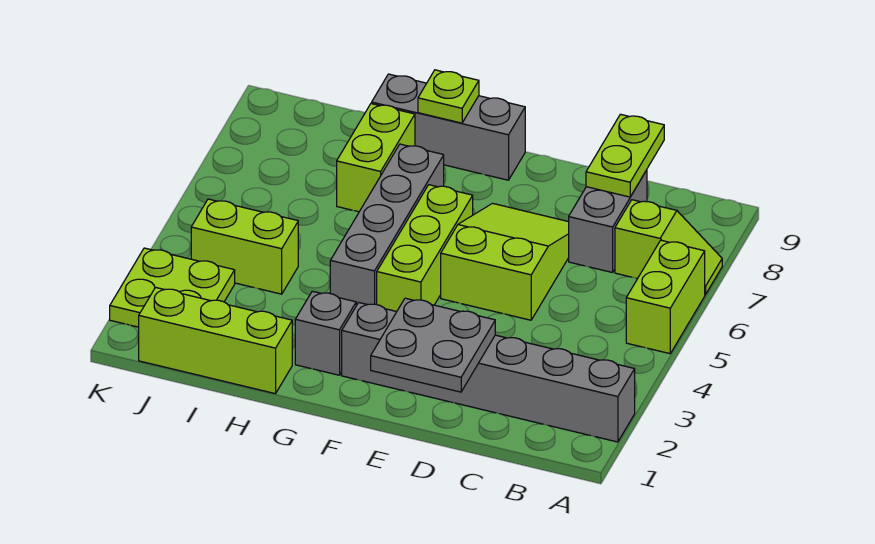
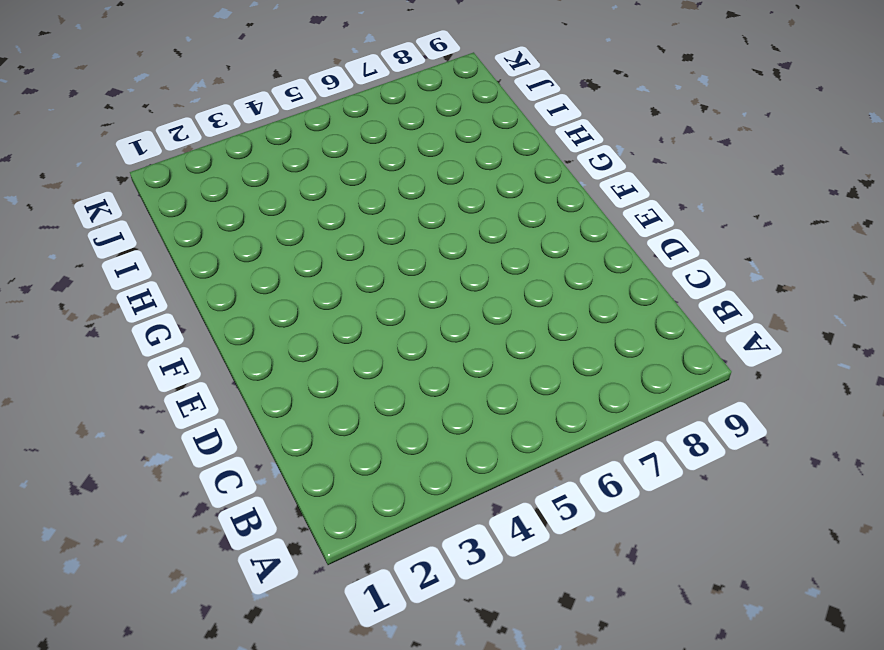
none -> grey brick A2:F2 level 1
none -> lime brick A5:A6 level 1
none -> lime slope A7:B7 level 1 top B

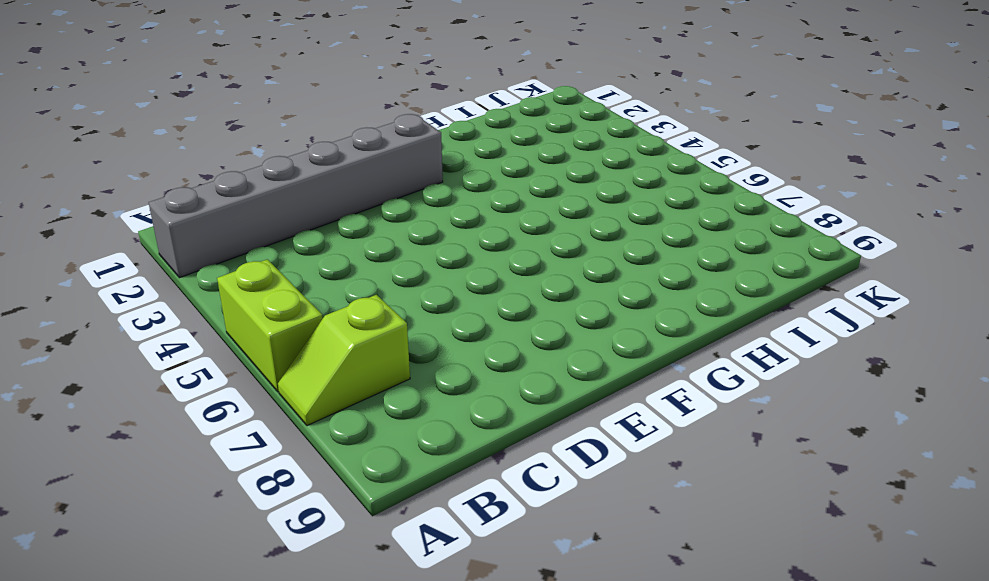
none -> grey brick C7:C8 level 1
none -> lime slope D5:E7 level 1 top 5
none -> lime brick F4:F6 level 1

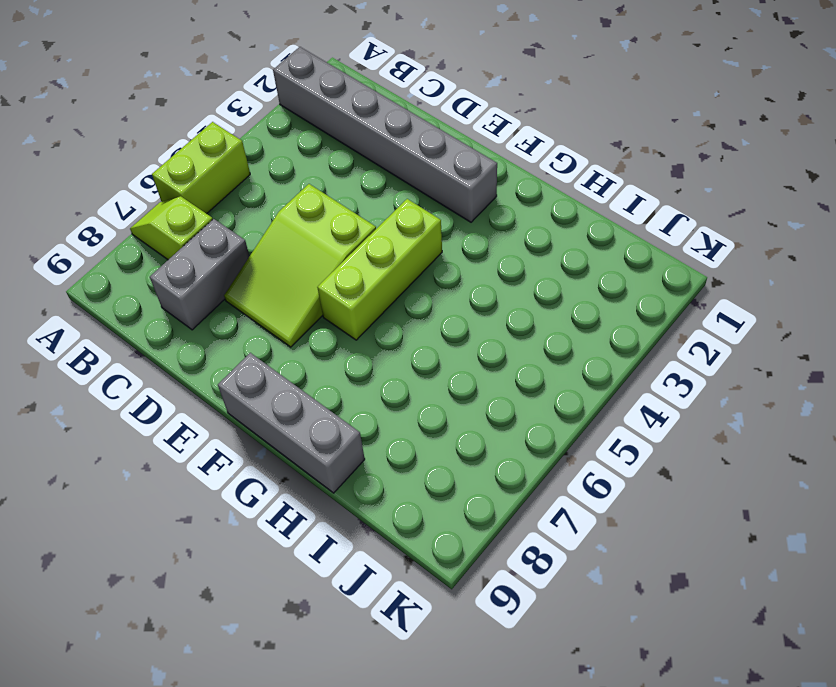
none -> grey brick G2 level 1
none -> grey brick G4:G7 level 1
none -> lime brick H1:J1 level 1

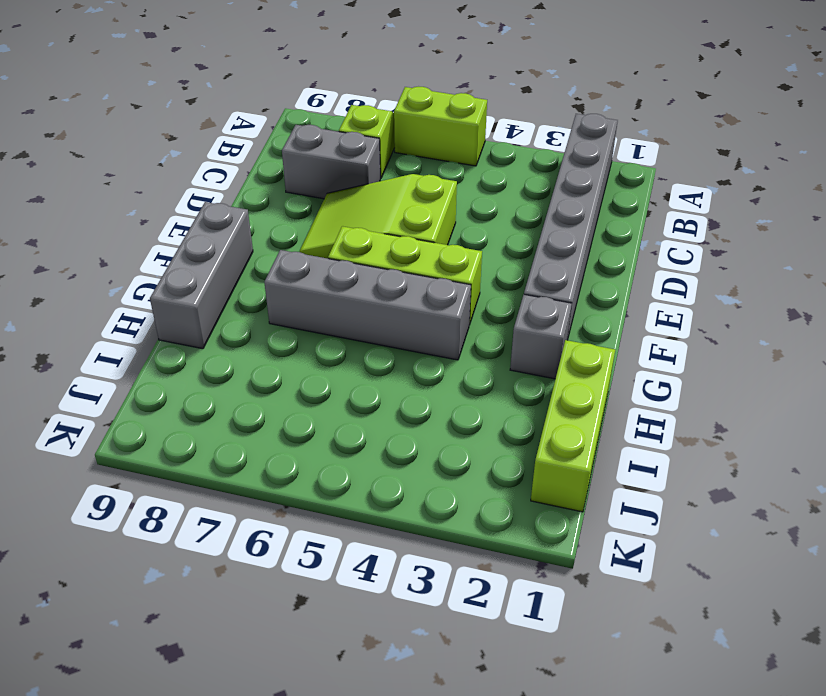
none -> lime brick H7:H8 level 1
none -> lime brick I4:J4 level 1
none -> lime plate J2:K3 level 1

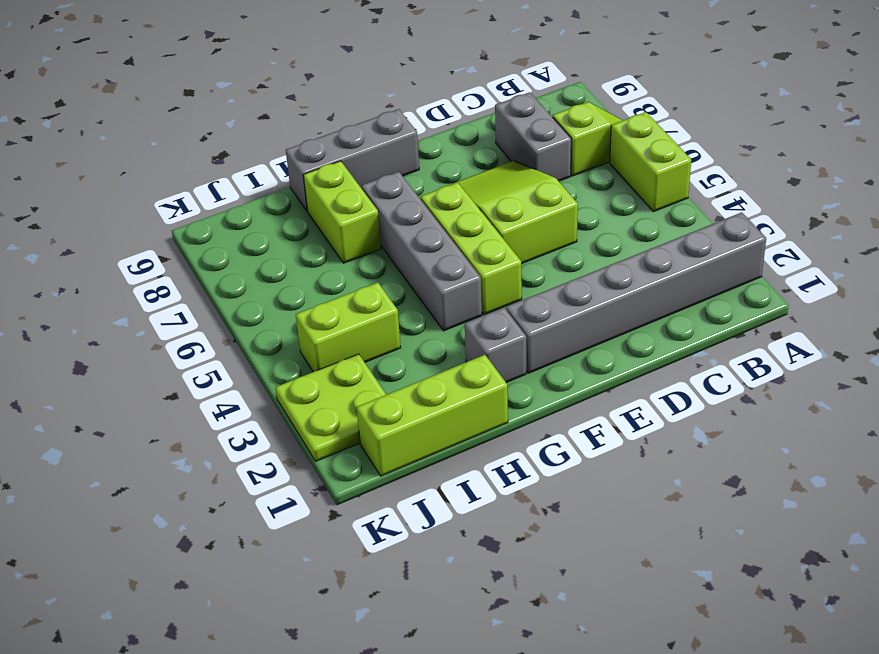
none -> lime plate C8:C9 level 2
none -> grey plate D1:E2 level 2
none -> lime plate G9 level 2

